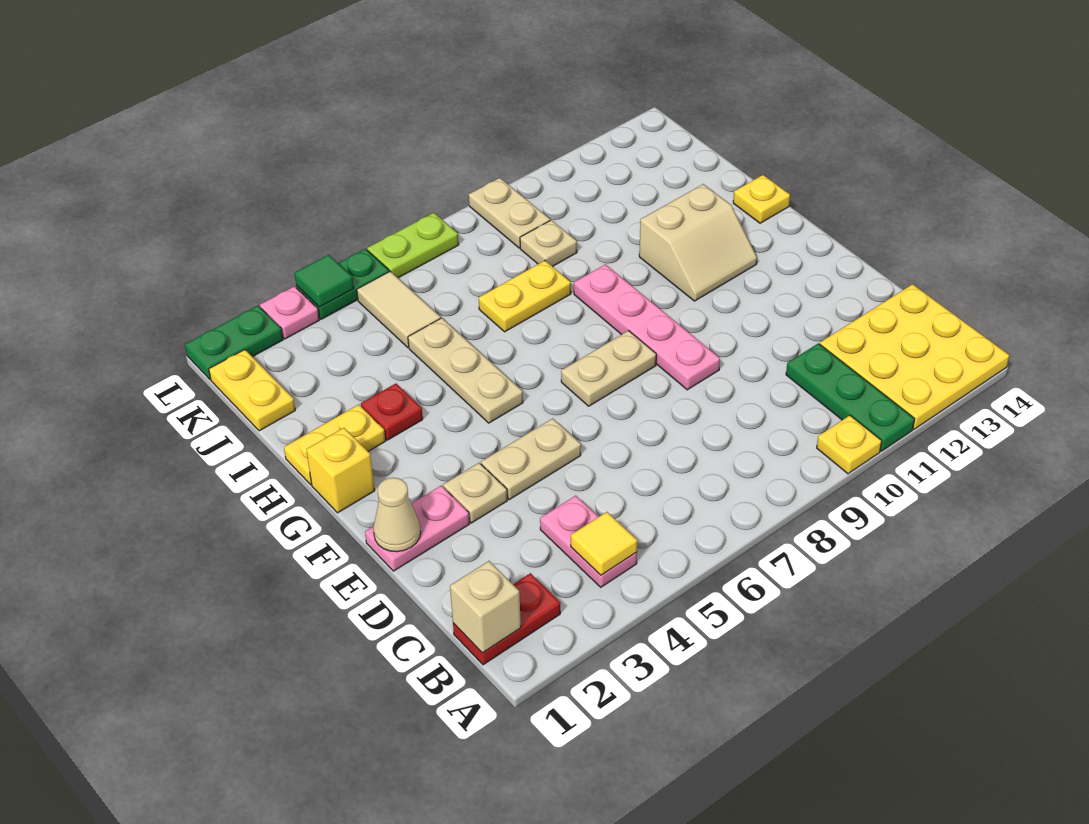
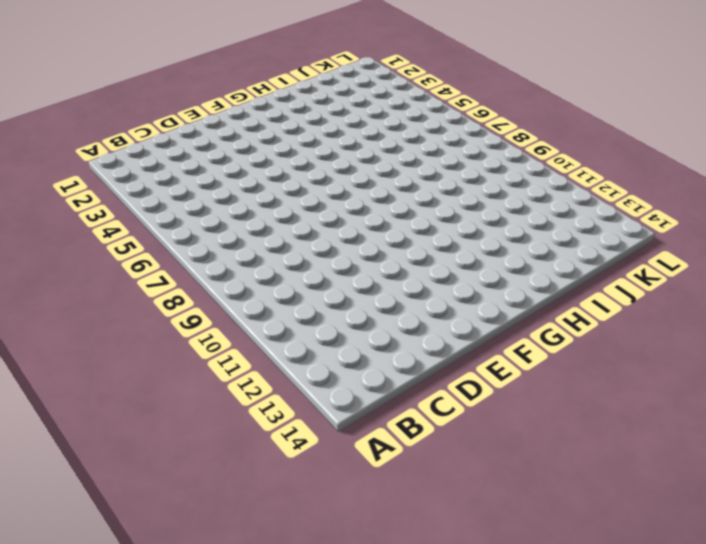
none -> yellow plate A10 level 1
none -> green plate A11:C11 level 1
none -> yellow plate A12:C14 level 1

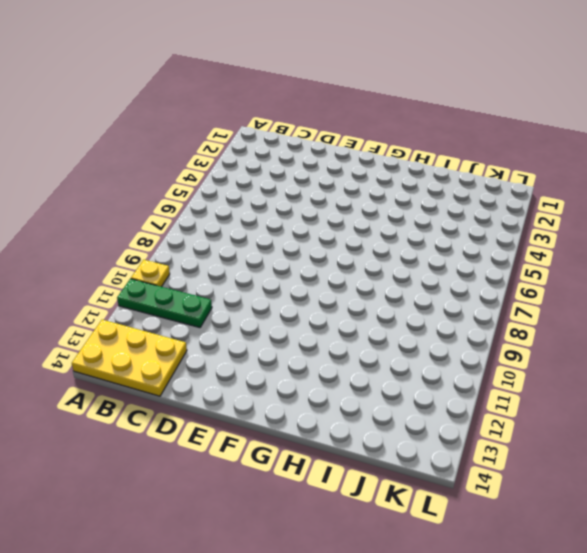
yellow plate A13:C14 level 1 -> yellow plate A12:C14 level 1
none -> red plate B1:B2 level 1
none -> pink plate B4:C4 level 1
none -> pink plate E1:E2 level 1

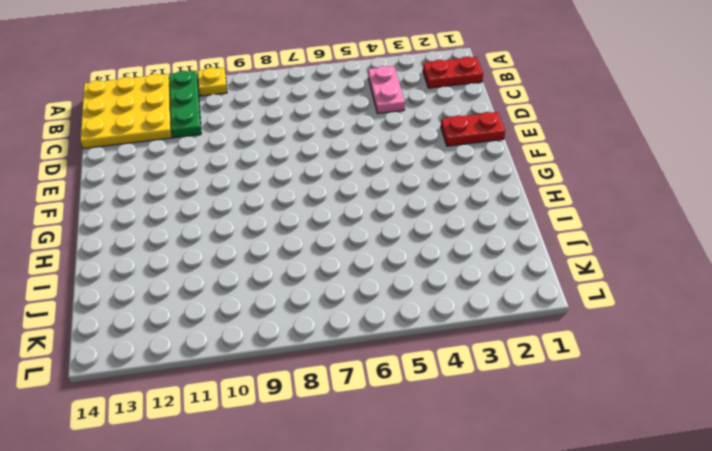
red plate E1:E2 level 1 -> pink plate E1:E2 level 1
none -> tan plate E3 level 1
none -> tan plate E4:E5 level 1
none -> pink plate E9:H9 level 1

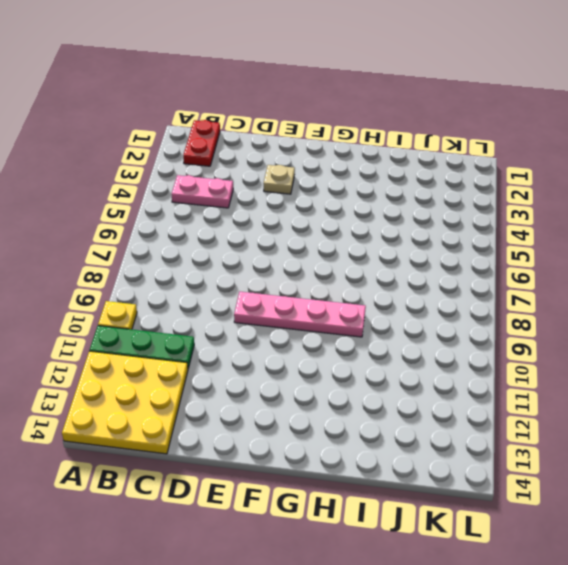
none -> pink plate E1:E2 level 1
none -> tan plate E4:E5 level 1
none -> tan plate F7:F8 level 1

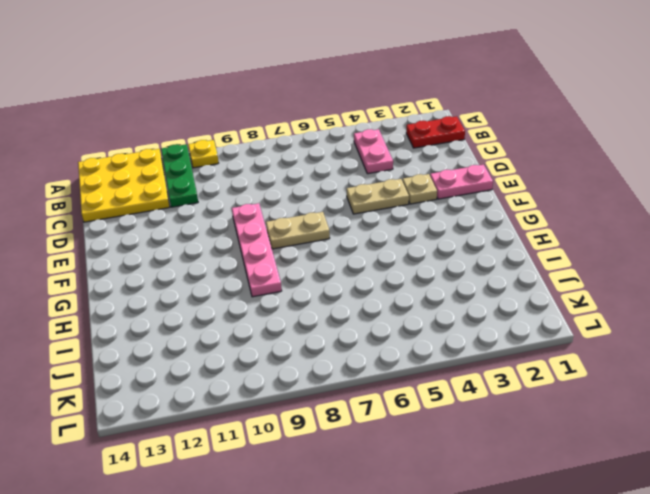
none -> yellow brick G1 level 1
none -> tan plate G5:I5 level 1
none -> tan slope G11:H12 level 1 top H

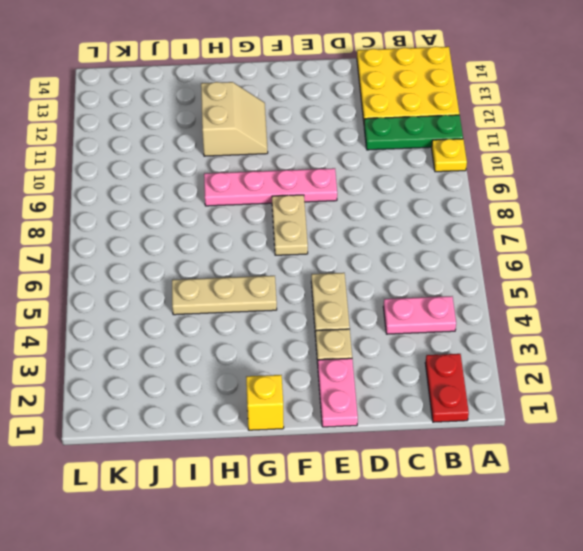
none -> yellow plate H1:H2 level 1
none -> red plate H3 level 1
none -> yellow plate H14 level 1

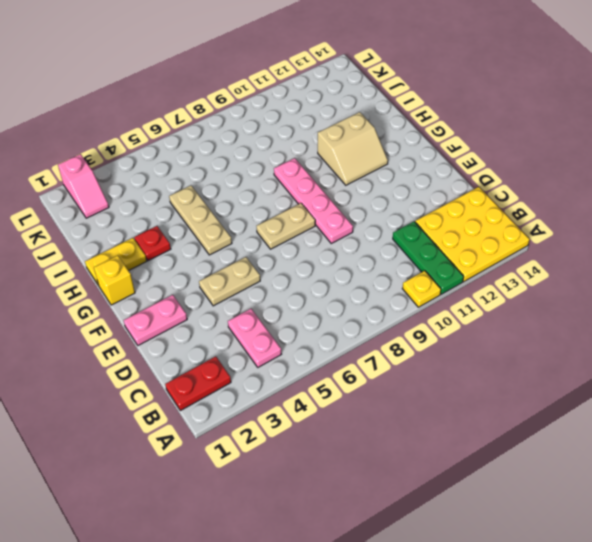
pink slope K2:L2 level 1 top L -> green plate L1:L2 level 1
none -> tan plate E3 level 1
none -> yellow plate H14 level 1
none -> yellow plate I7:I8 level 1

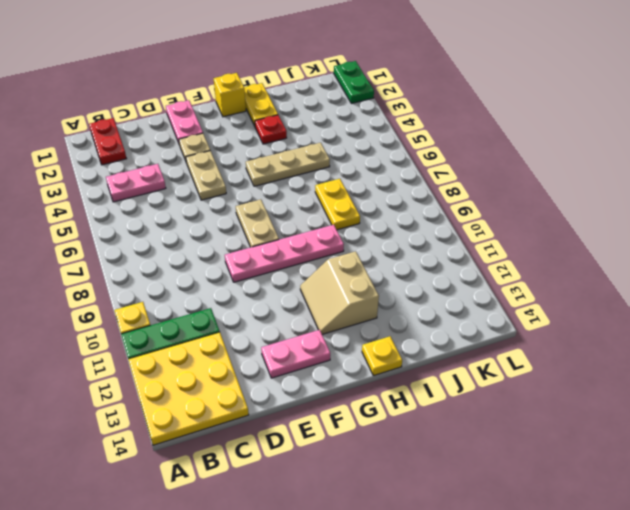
pink plate E13:F13 level 1 -> none
none -> yellow plate J1:K1 level 1
none -> tan tile J5:K5 level 1
none -> tan plate J9 level 1

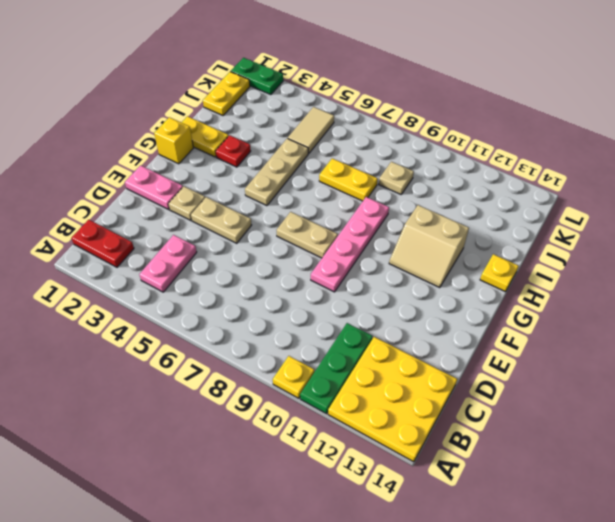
none -> tan plate K9:L9 level 1
none -> pink plate L3 level 1
none -> green plate L4:L5 level 1

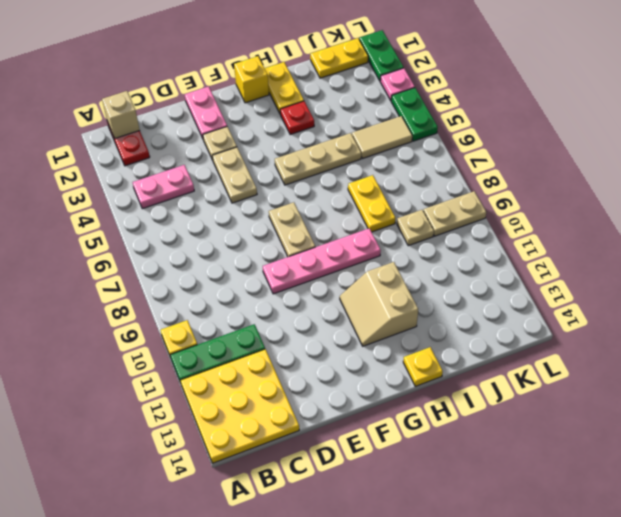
none -> lime plate L6:L7 level 1
none -> yellow tile B4 level 2
none -> tan cone E1 level 2

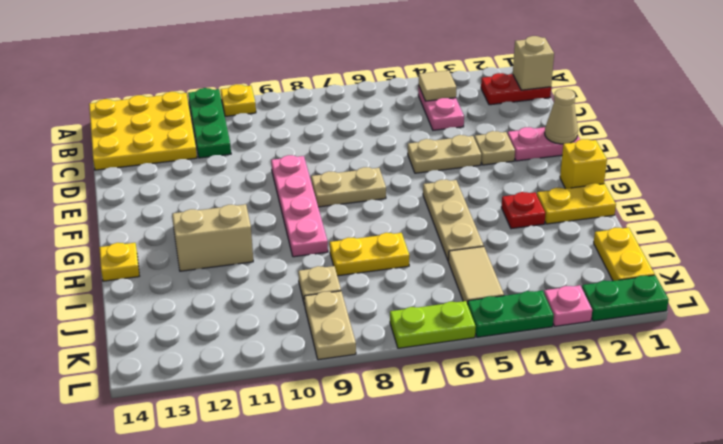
tan tile B4 level 2 -> yellow tile B4 level 2
none -> green tile L4 level 2

